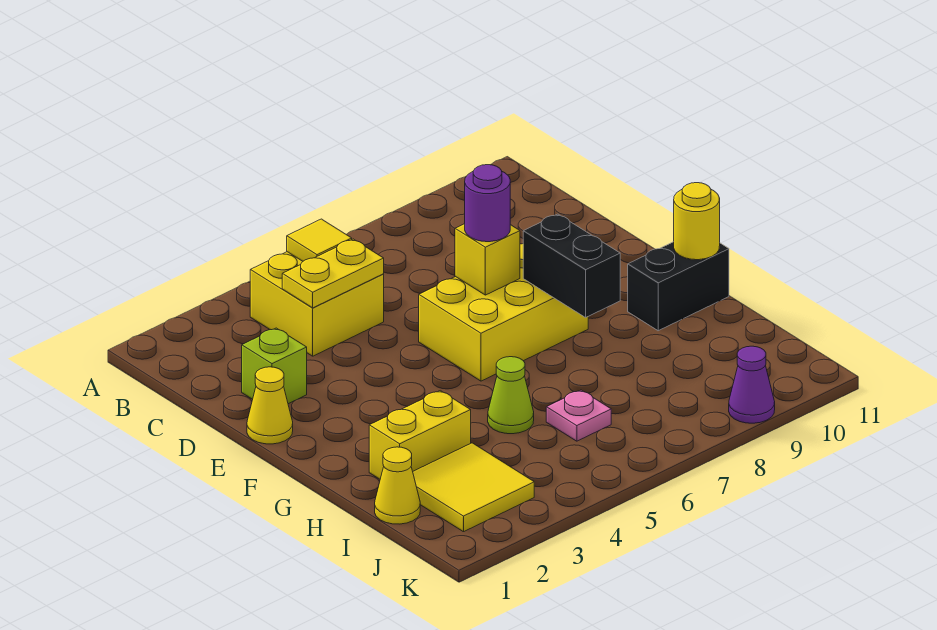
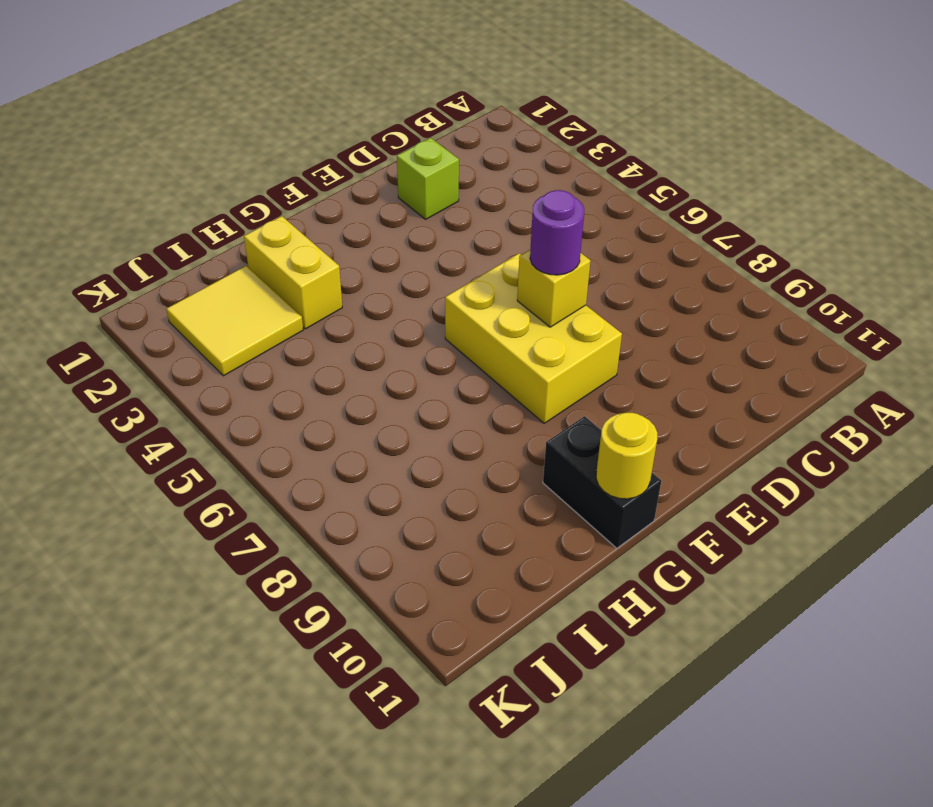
none -> yellow brick B4:C5 level 1
none -> yellow cone E1 level 1
none -> lime cone H5 level 1

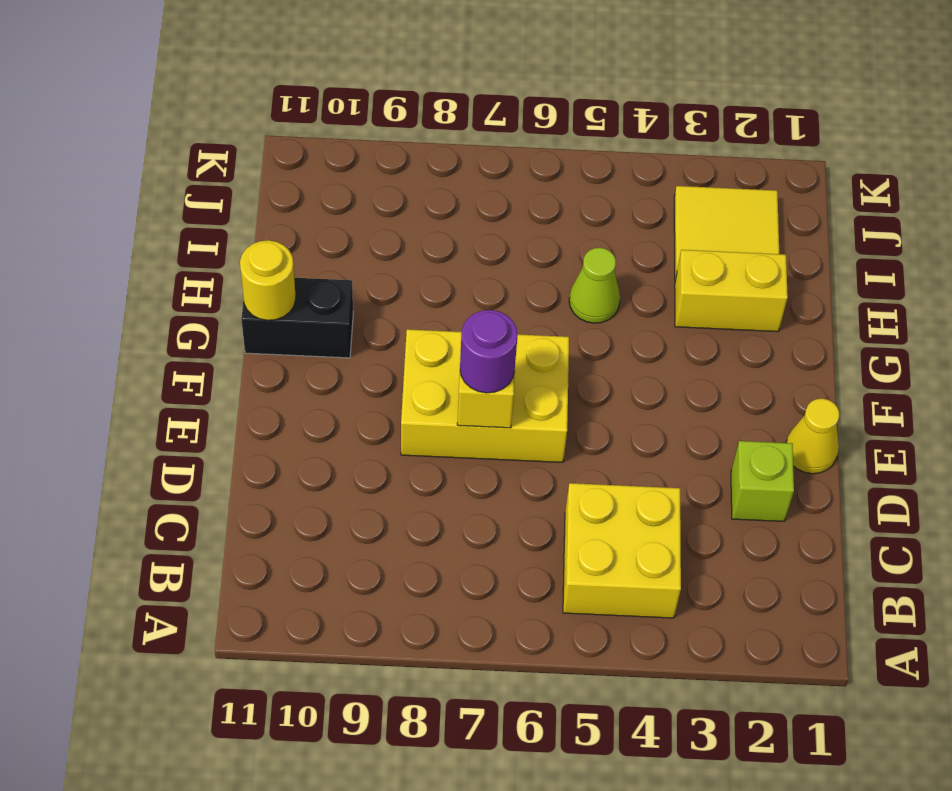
none -> yellow cone I1 level 1
none -> pink plate I6 level 1
none -> purple cone K9 level 1

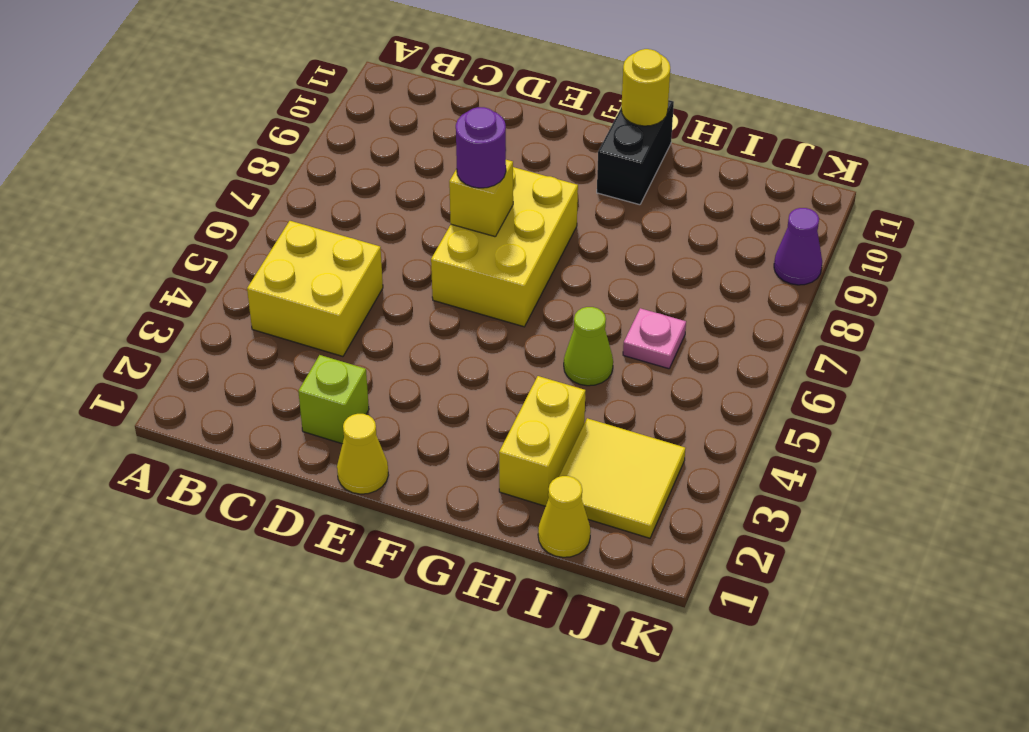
none -> yellow tile B5 level 2
none -> yellow plate C4:C5 level 2
none -> black brick F8:G8 level 2

